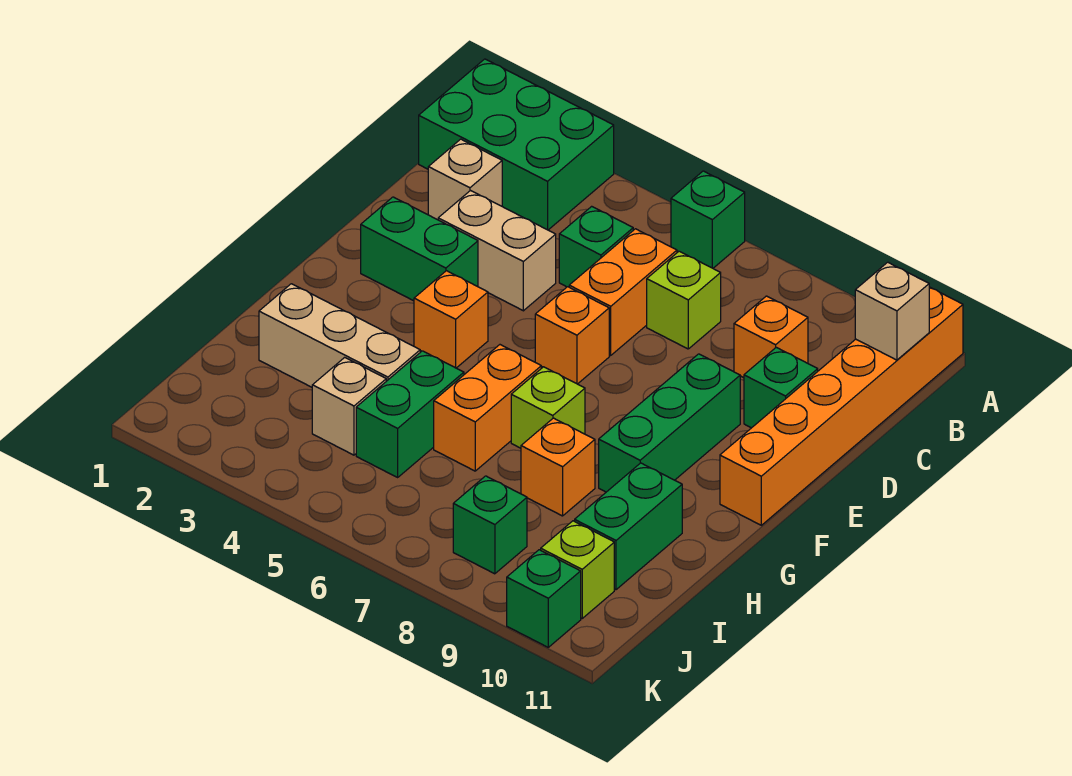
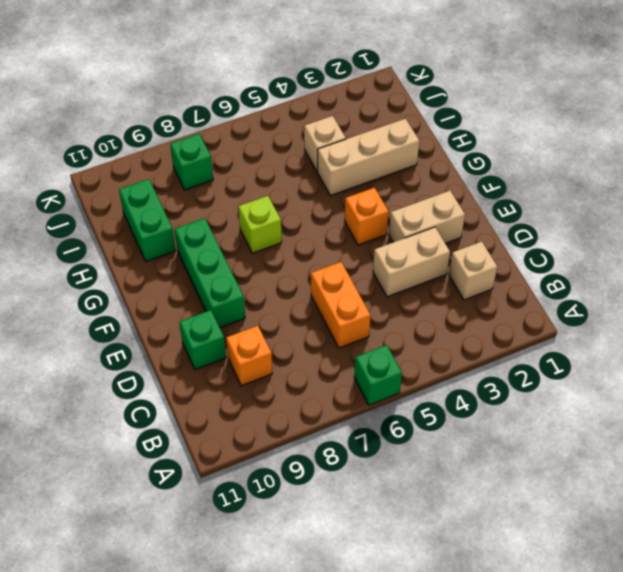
tan brick E2:E3 level 1 -> green brick E2:E3 level 1
none -> green brick A1:B3 level 1
none -> orange brick A11:F11 level 1
none -> green brick C5 level 1

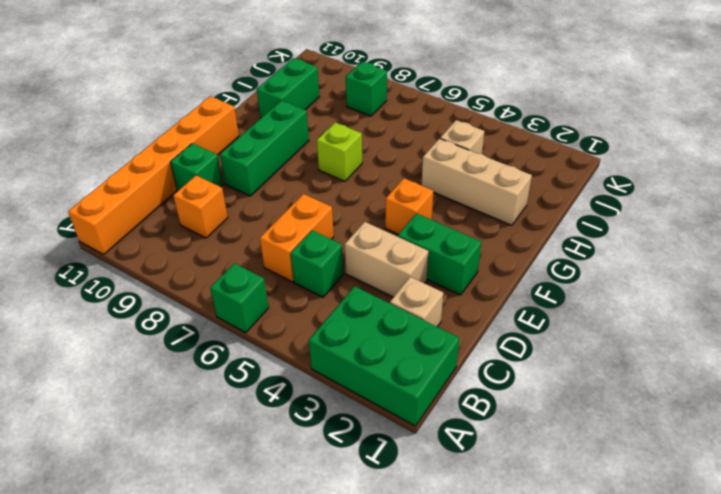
none -> lime brick C7 level 1
none -> orange brick E6 level 1
none -> orange brick G6:H6 level 1

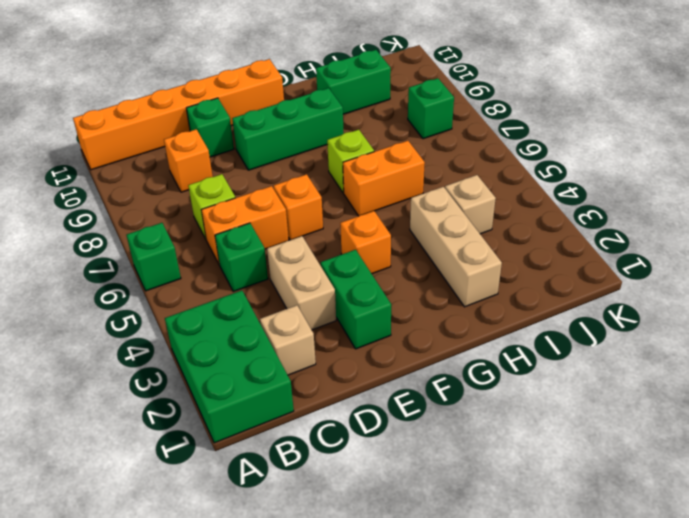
none -> green brick H5:I5 level 1
none -> orange brick H8 level 1
none -> lime brick J10 level 1

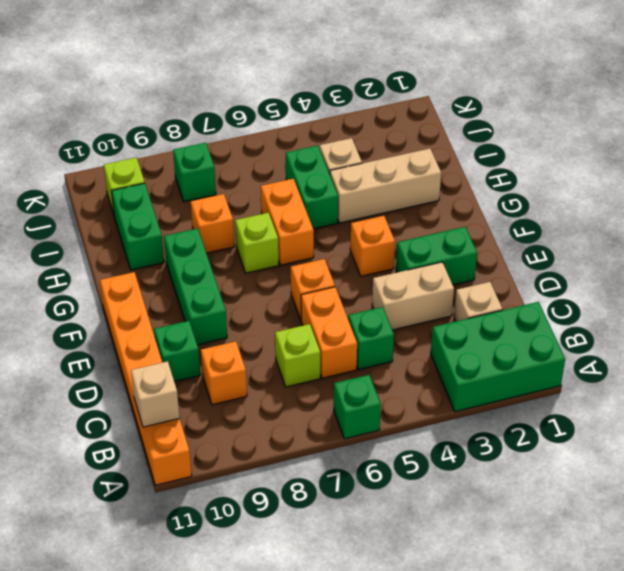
none -> green brick K10 level 1

